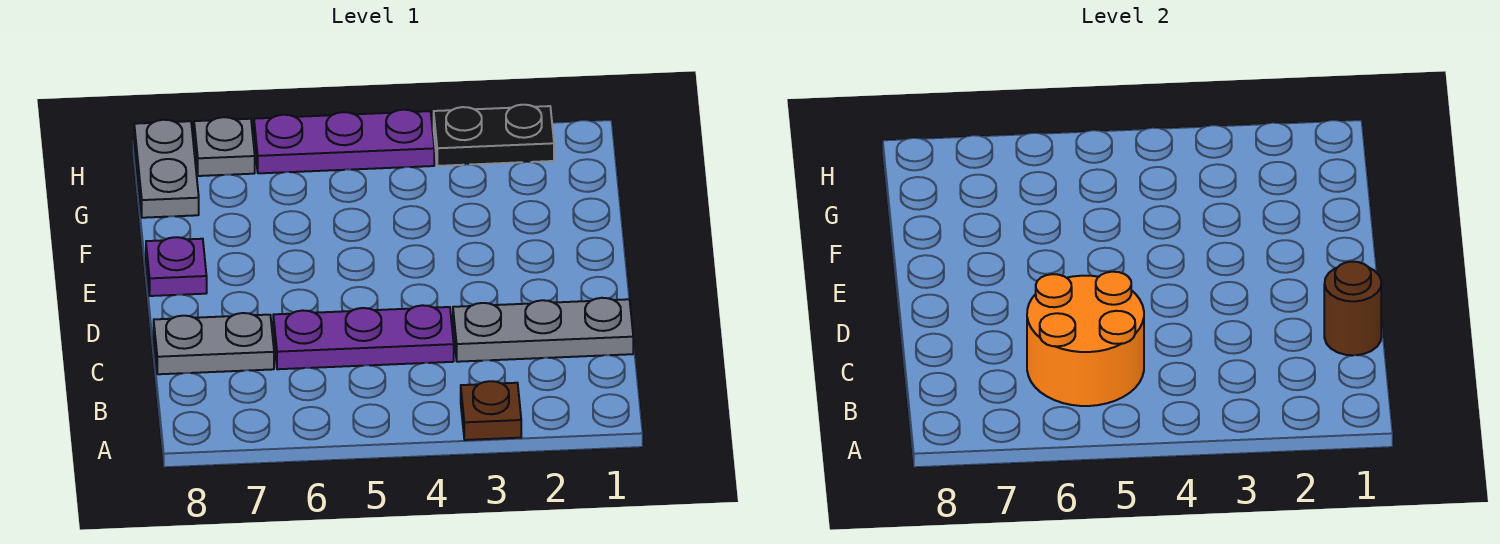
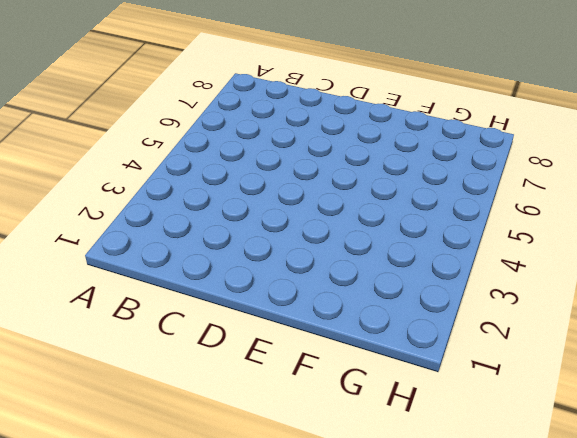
none -> brown plate A3 level 1
none -> grey plate C1:C3 level 1

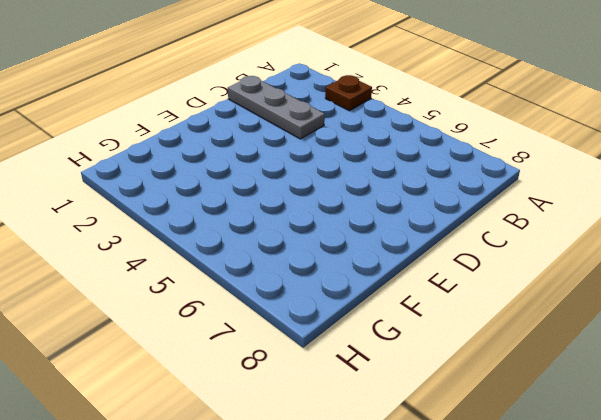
none -> purple plate C4:C6 level 1
none -> grey plate C7:C8 level 1

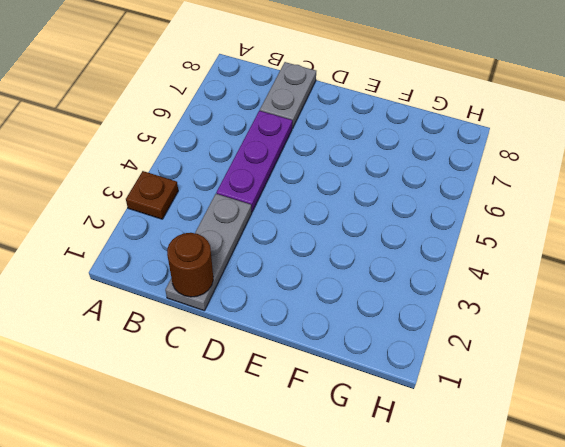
none -> purple plate E8 level 1
none -> grey plate G8:H8 level 1

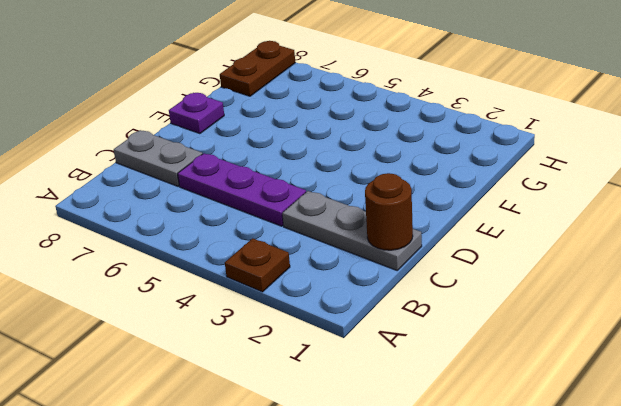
brown plate G8:H8 level 1 -> grey plate G8:H8 level 1
none -> black plate H2:H3 level 1
none -> purple plate H4:H6 level 1

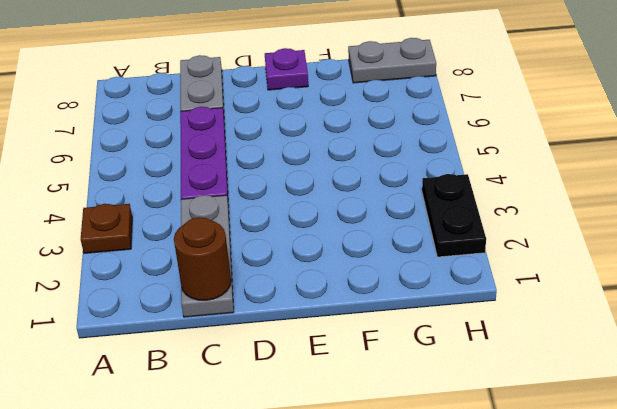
none -> purple plate H4:H6 level 1
none -> grey plate H7 level 1

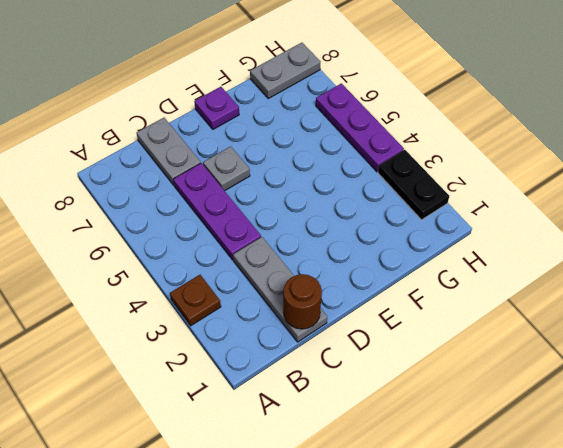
grey plate D6 level 1 -> grey plate H7 level 1
none -> orange round brick B5:C6 level 2

